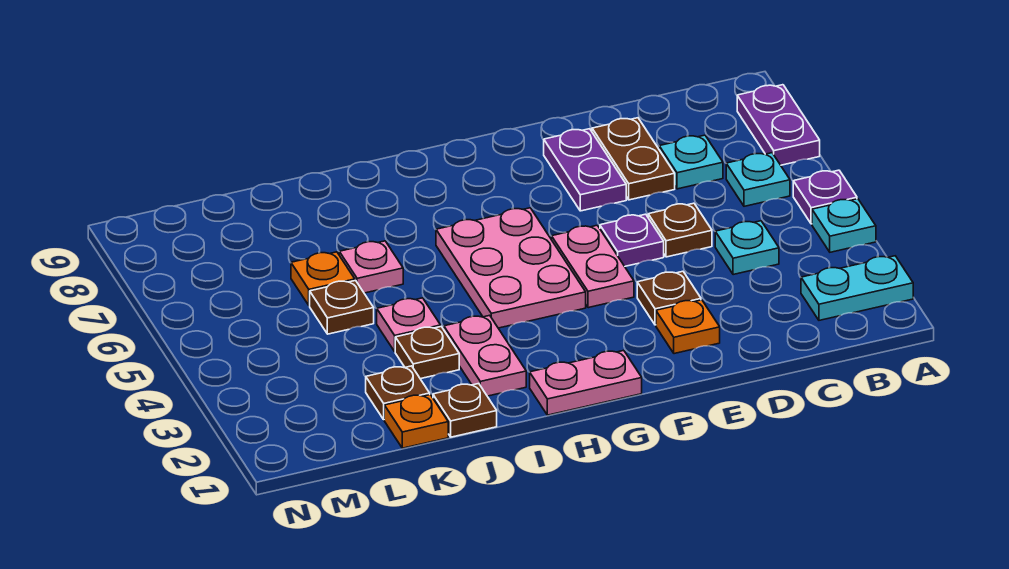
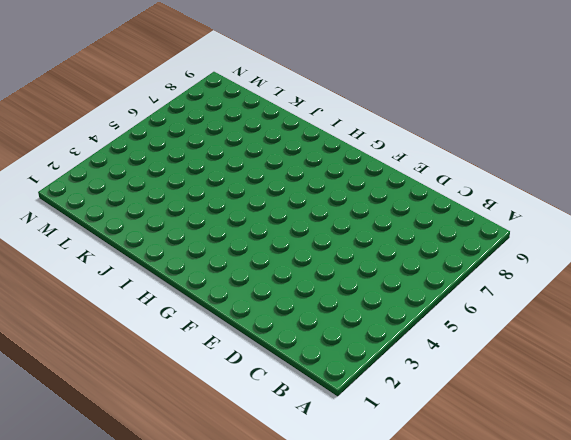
none -> cyan plate A2:B2 level 1
none -> cyan plate A4 level 1
none -> purple plate A5 level 1

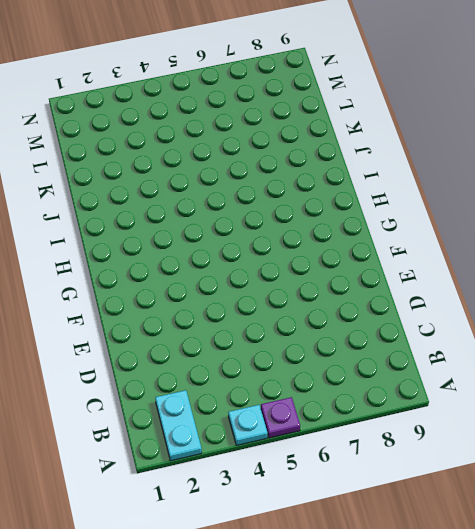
none -> purple plate A7:A8 level 1
none -> cyan plate B6 level 1
none -> cyan plate C4 level 1

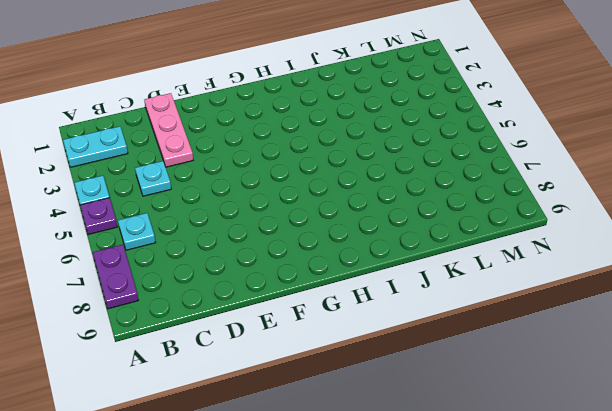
pink plate D1:D3 level 1 -> none
none -> cyan plate C7 level 1
none -> brown plate D5 level 1
none -> brown plate D7:D8 level 1

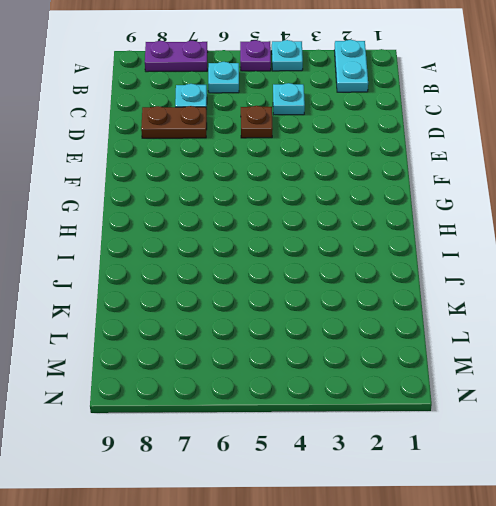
none -> orange plate E2 level 1
none -> brown plate E3 level 1
none -> purple plate E5 level 1

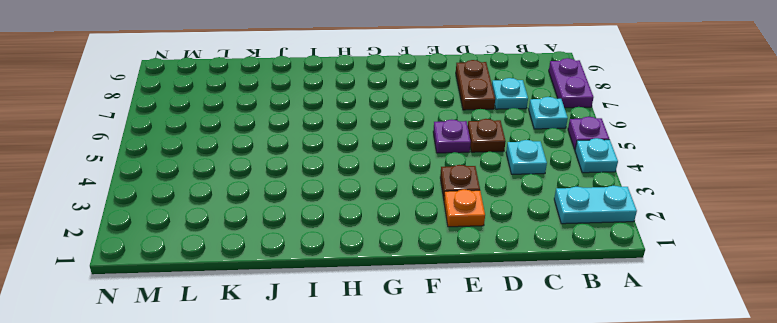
none -> purple plate E7:E8 level 1
none -> pink plate F4:F5 level 1
none -> pink plate G1:H1 level 1

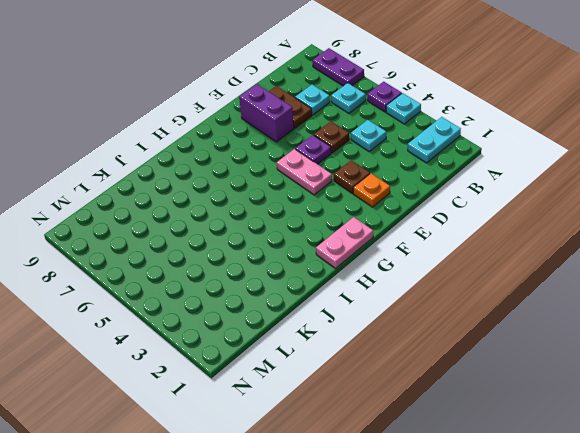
purple brick E7:E8 level 1 -> purple plate E7:E8 level 1
none -> pink plate G4:H6 level 1
none -> pink plate I2:I3 level 1
none -> brown plate J1 level 1

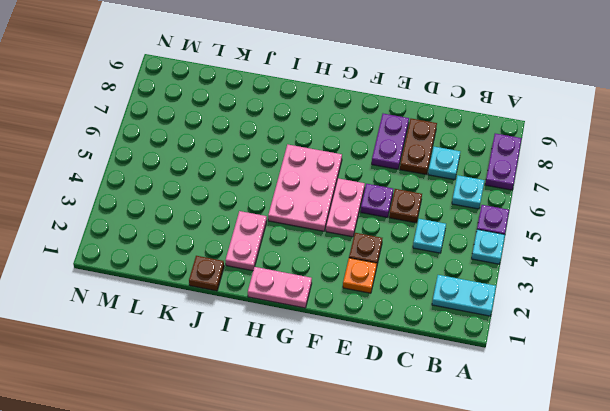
none -> brown plate J3 level 1
none -> pink plate J4 level 1
none -> pink plate J6 level 1

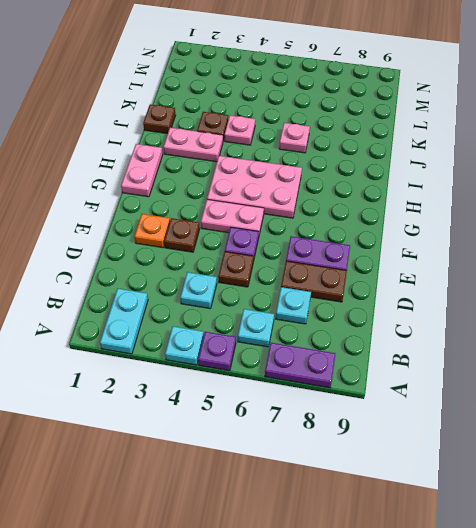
none -> orange plate K1 level 1
none -> brown plate K2 level 1
none -> brown plate K5 level 1

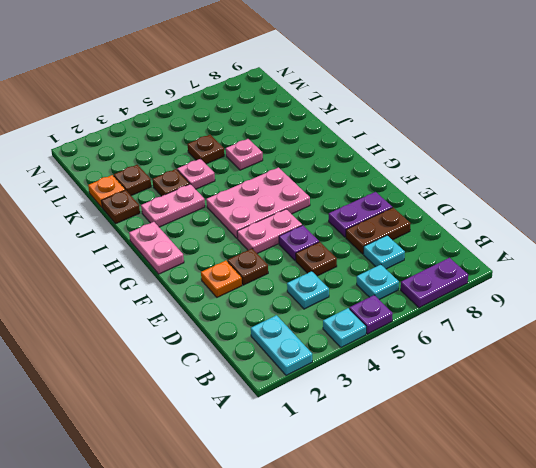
none -> orange plate K6 level 1

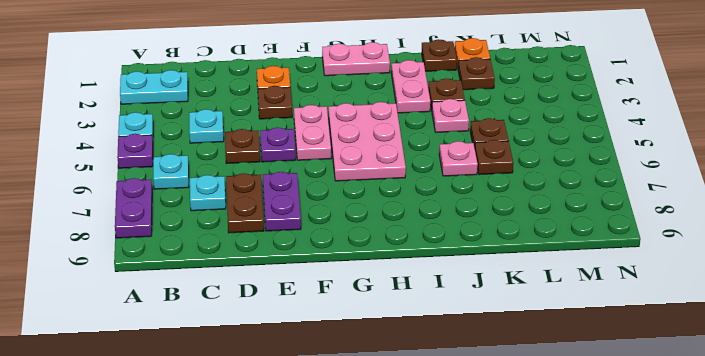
brown plate K6 level 1 -> orange plate K6 level 1

